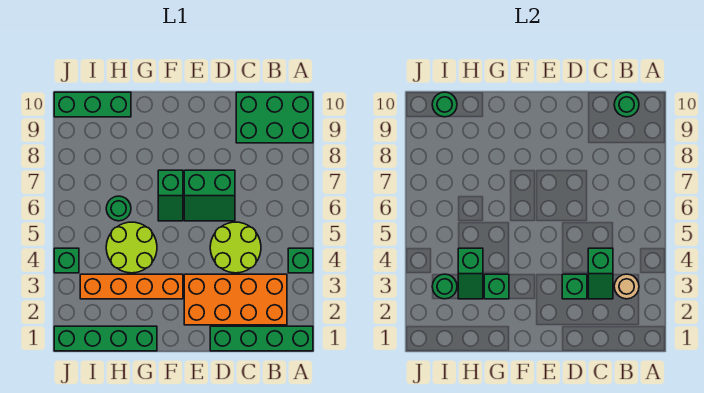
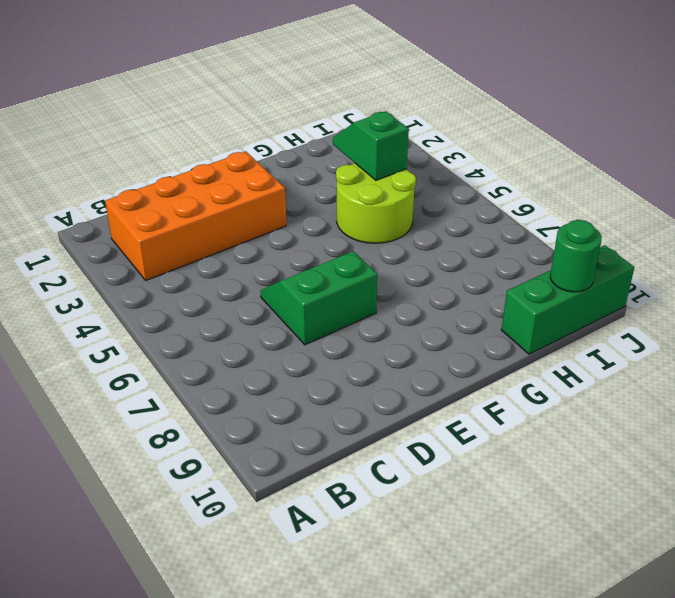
none -> green brick A1:D1 level 1
none -> green brick A4 level 1
none -> green brick A9:C10 level 1

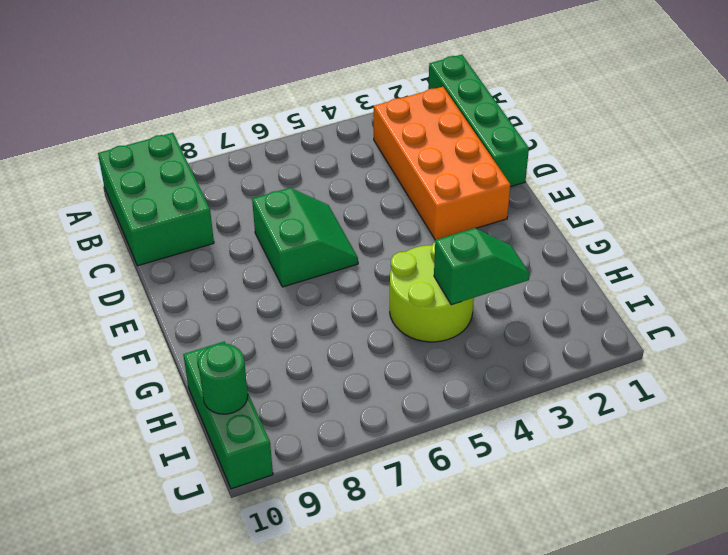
none -> green brick A4 level 1
none -> lime round brick C4:D5 level 1
none -> orange brick F3:I3 level 1

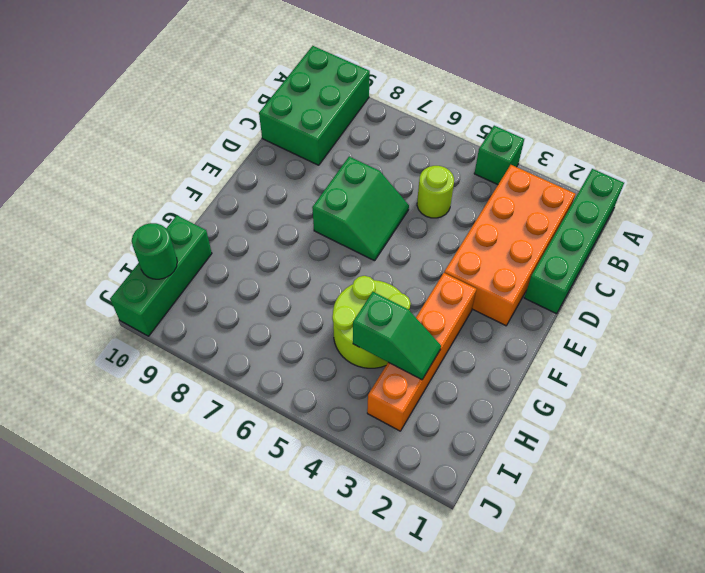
lime round brick C5 level 1 -> lime round brick C4:D5 level 1
none -> green slope F6:F7 level 1 top 7
none -> green brick G1:J1 level 1
none -> green round brick H6 level 1

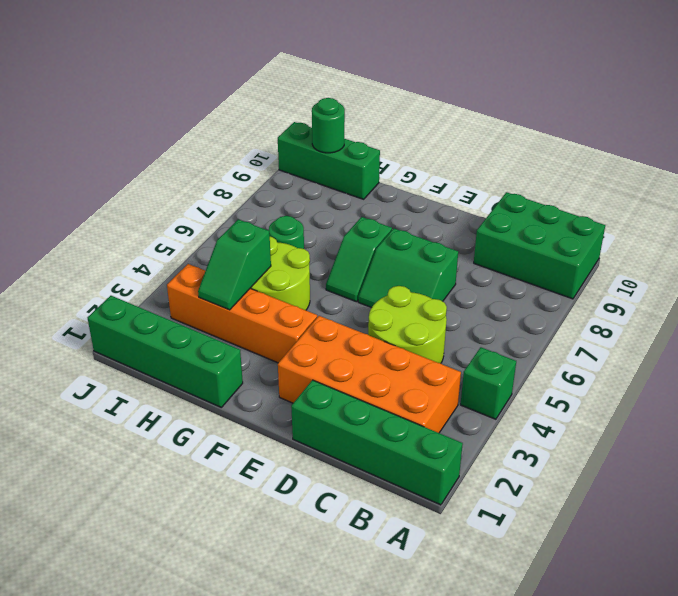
none -> green brick J4 level 1
none -> tan round brick B3 level 2
none -> green round brick B10 level 2

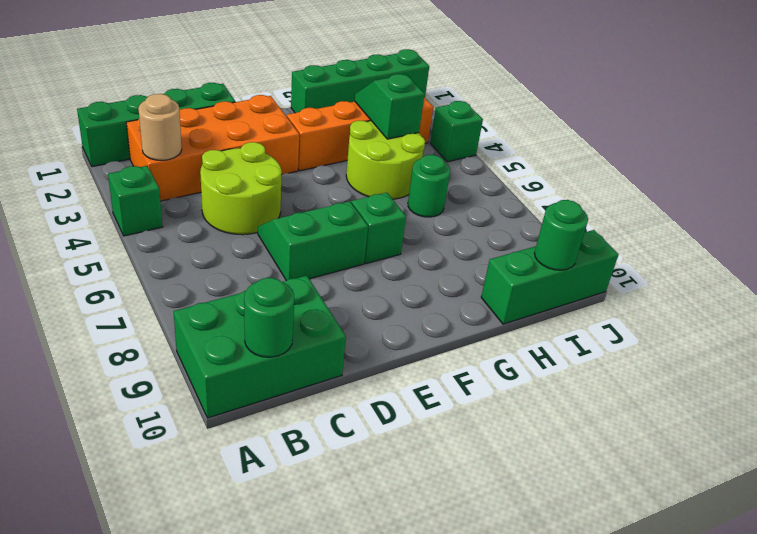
none -> green slope C3:C4 level 2 top 4
none -> green brick D3 level 2
none -> green brick G3 level 2

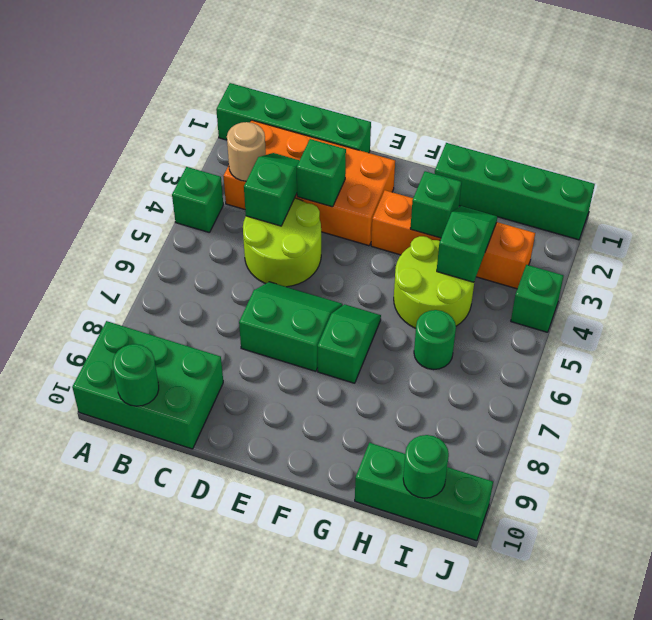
none -> green round brick I3 level 2

